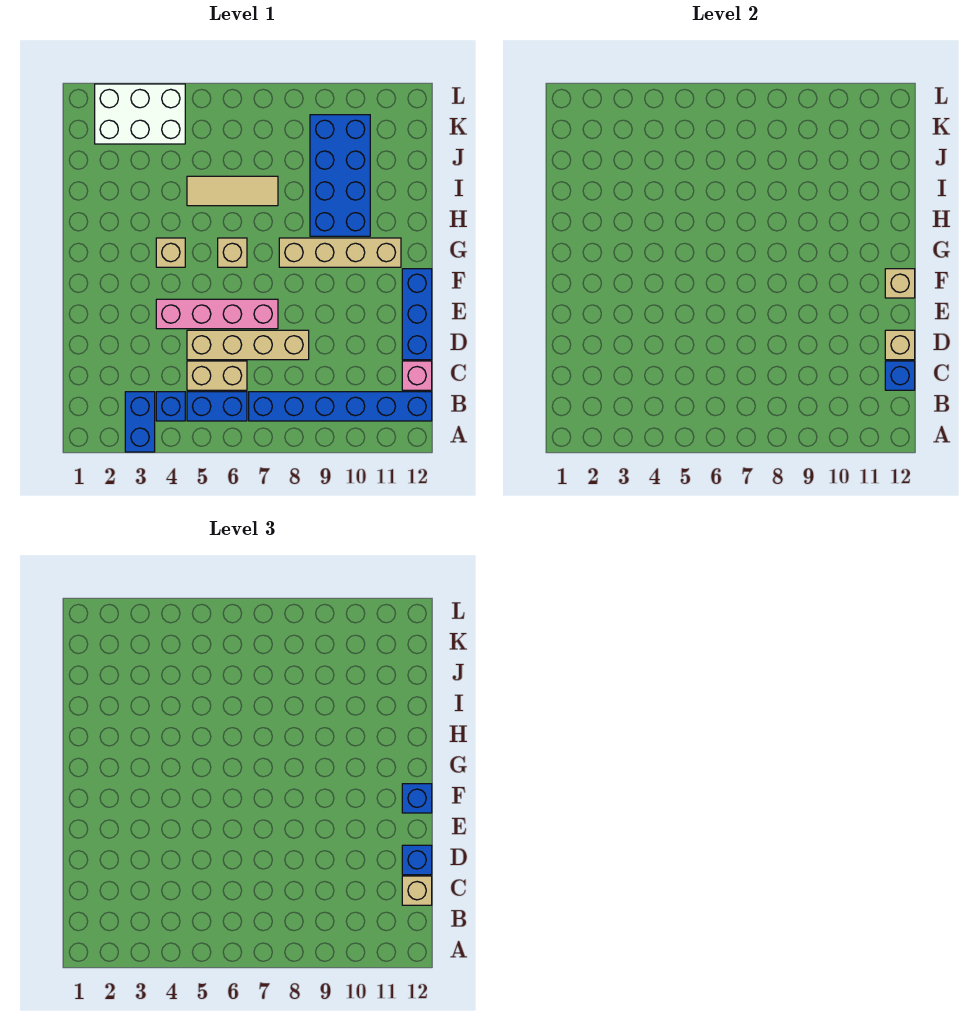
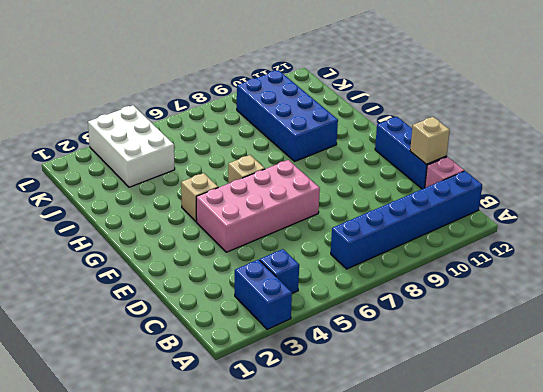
pink brick E4:F7 level 1 -> pink brick E4:E7 level 1
white brick J3:L4 level 1 -> white brick K2:L4 level 1
none -> blue brick B5:B6 level 1
none -> tan brick C5:C6 level 1
none -> tan brick D5:D8 level 1

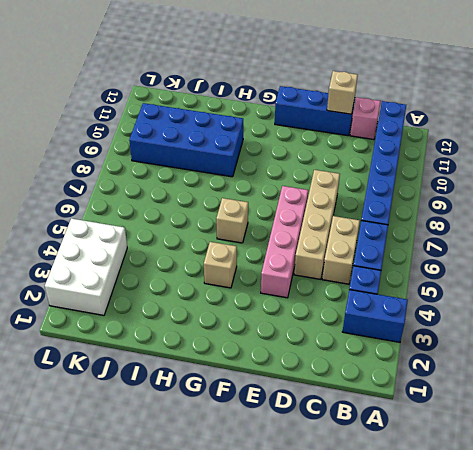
none -> tan brick G8:G11 level 1
none -> tan tile I5:I7 level 1
none -> blue brick C12 level 2

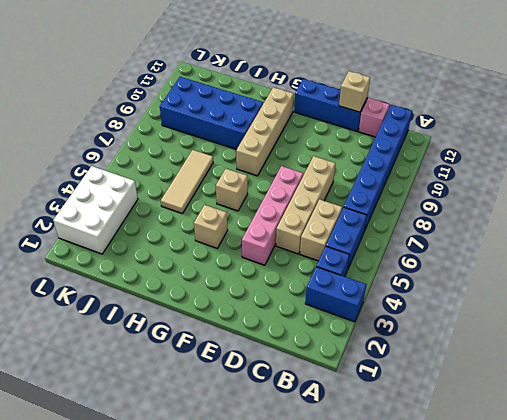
none -> blue brick C12 level 2
none -> tan brick F12 level 2
none -> tan brick C12 level 3

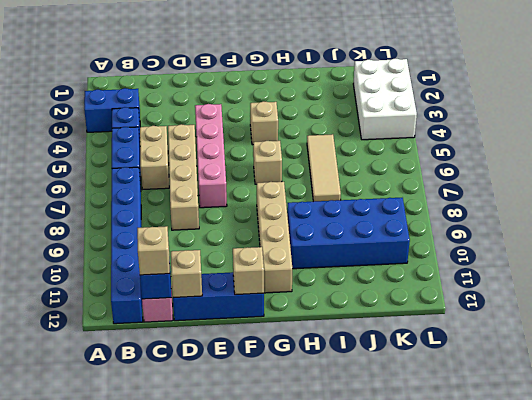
none -> blue brick D12 level 3
none -> blue brick F12 level 3

